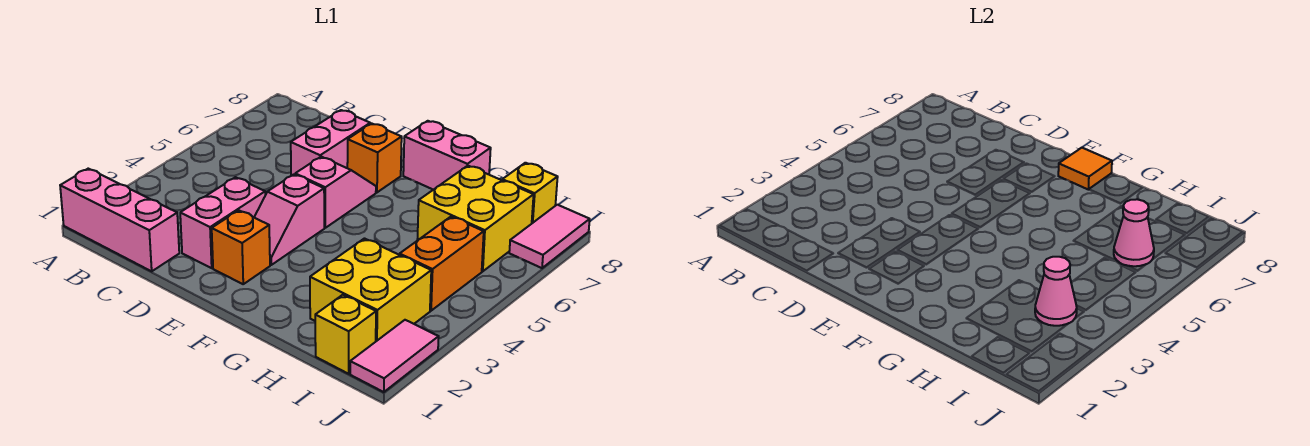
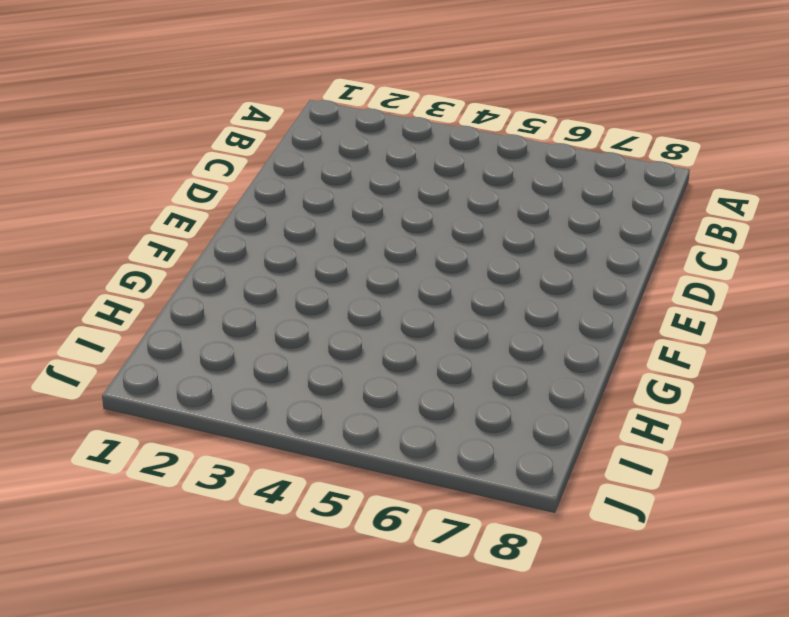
none -> pink brick A1:C1 level 1
none -> pink brick D2:D3 level 1
none -> pink brick D6:D7 level 1

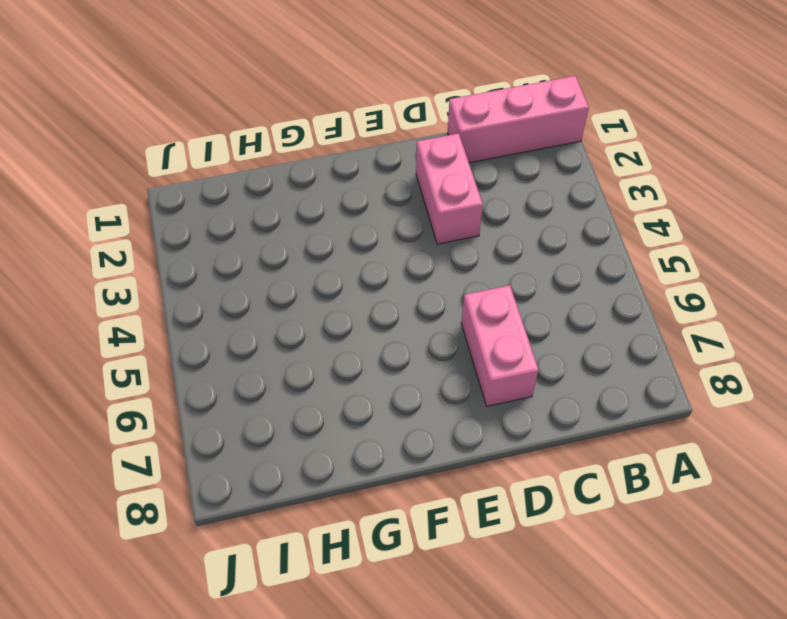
none -> orange brick E2 level 1
none -> pink slope E3:E4 level 1 top 4
none -> pink slope E5:E6 level 1 top 5

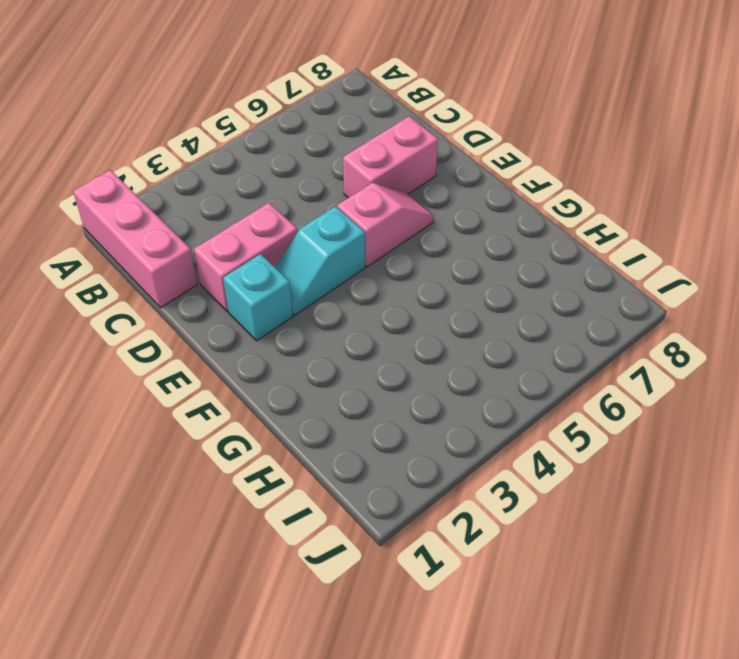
cyan brick E2 level 1 -> orange brick E2 level 1
cyan slope E3:E4 level 1 top 4 -> pink slope E3:E4 level 1 top 4
none -> orange brick E7 level 1
none -> pink brick F8:G8 level 1
none -> yellow brick H2:I3 level 1

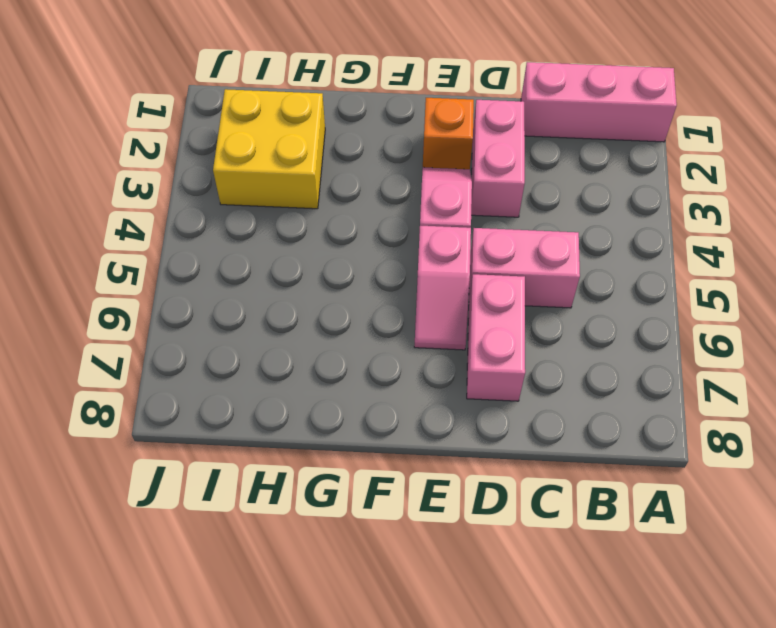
pink brick C5:D5 level 1 -> pink brick F8:G8 level 1
none -> orange brick E7 level 1
none -> yellow brick H6:I7 level 1
none -> yellow brick I1 level 1

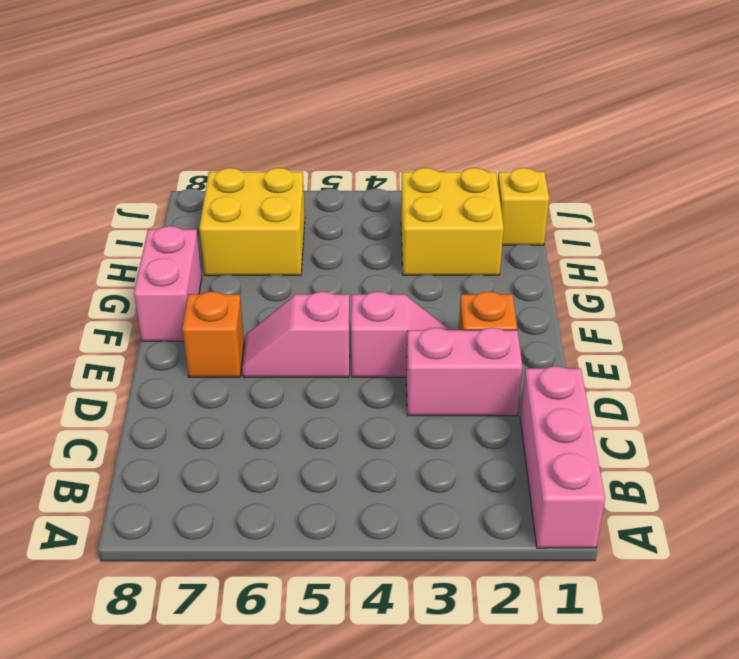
none -> pink brick D6:D7 level 1
none -> orange brick I4:I5 level 1
none -> yellow brick I8 level 1

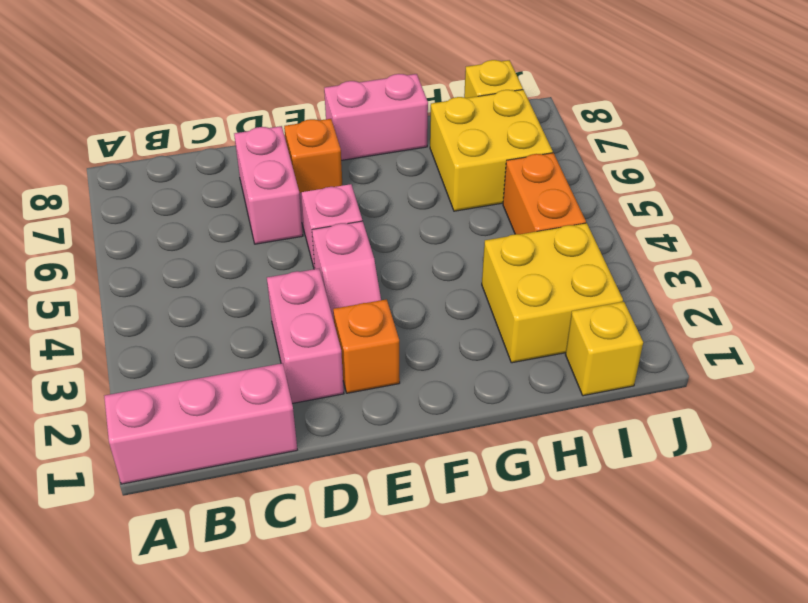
none -> pink tile J1:J2 level 1
none -> pink tile J7:J8 level 1
none -> orange tile F8 level 2

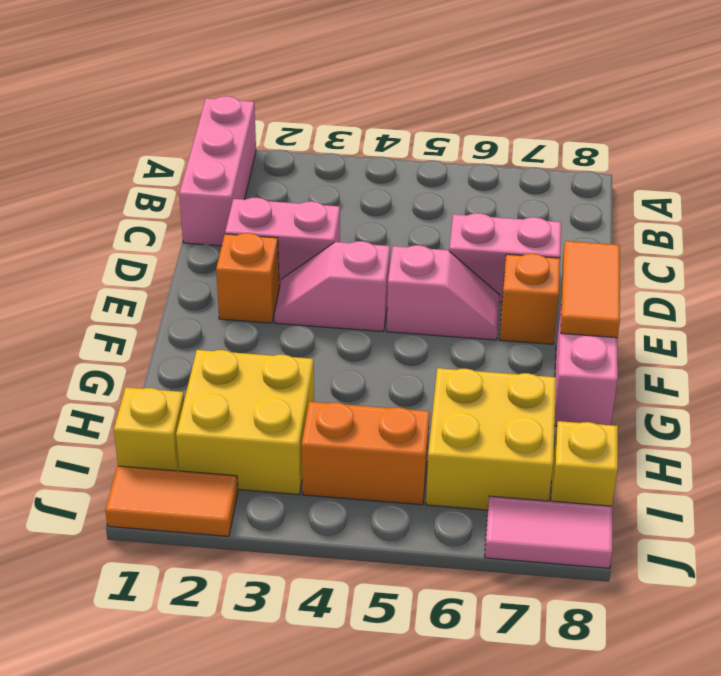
orange tile E8:F8 level 2 -> orange tile F8 level 2
orange tile J1:J2 level 1 -> pink tile J1:J2 level 1
none -> pink cone I3 level 2
none -> pink cone I6 level 2

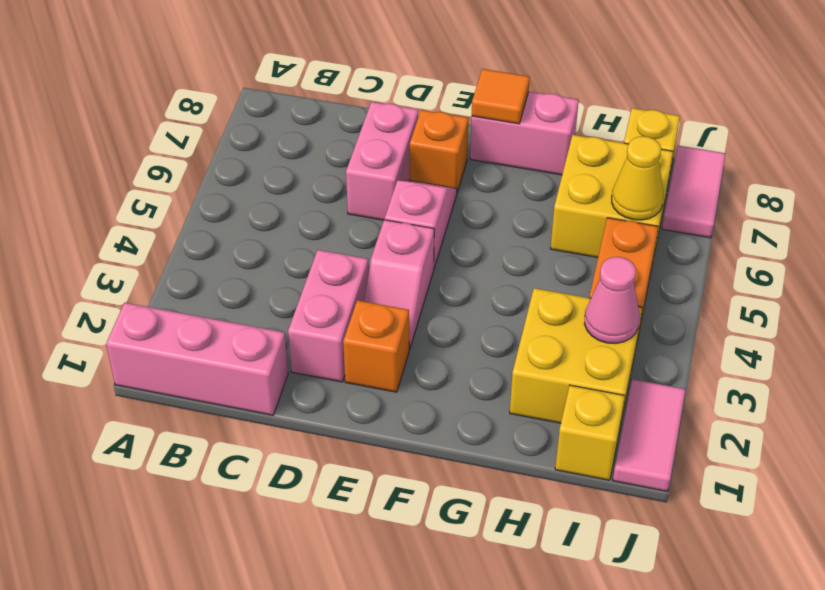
yellow cone I6 level 2 -> pink cone I6 level 2

